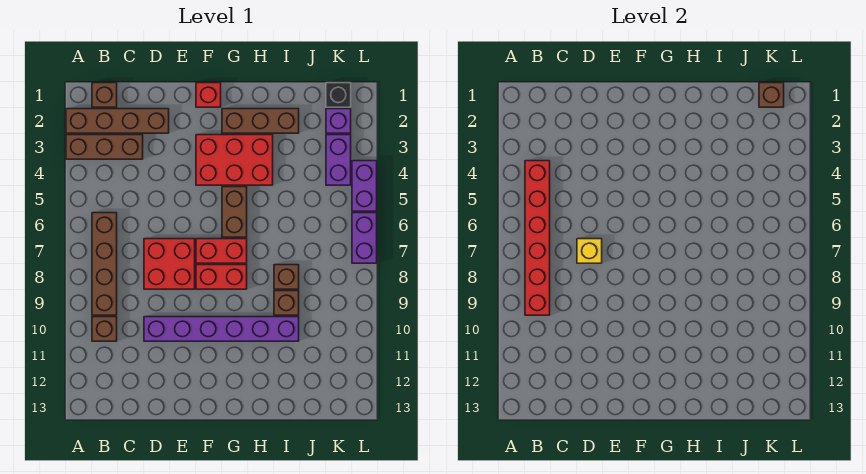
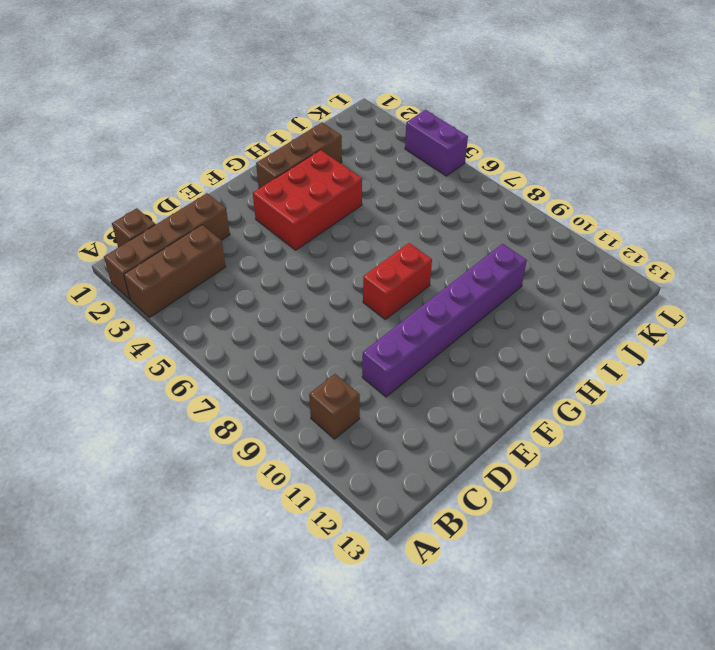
none -> brown brick B6:B9 level 1
none -> red brick D7:E8 level 1
none -> red brick F1 level 1

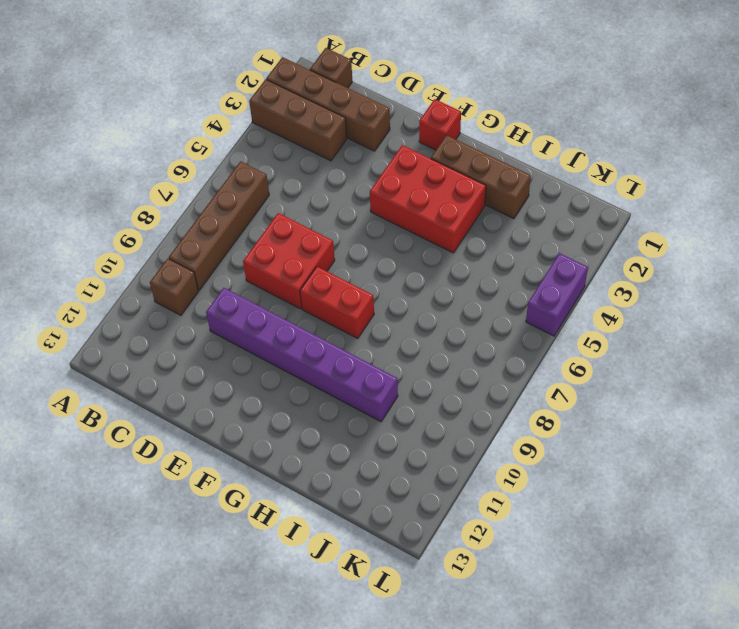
none -> red brick F7:G7 level 1
none -> brown brick G5:G6 level 1
none -> brown brick I8 level 1

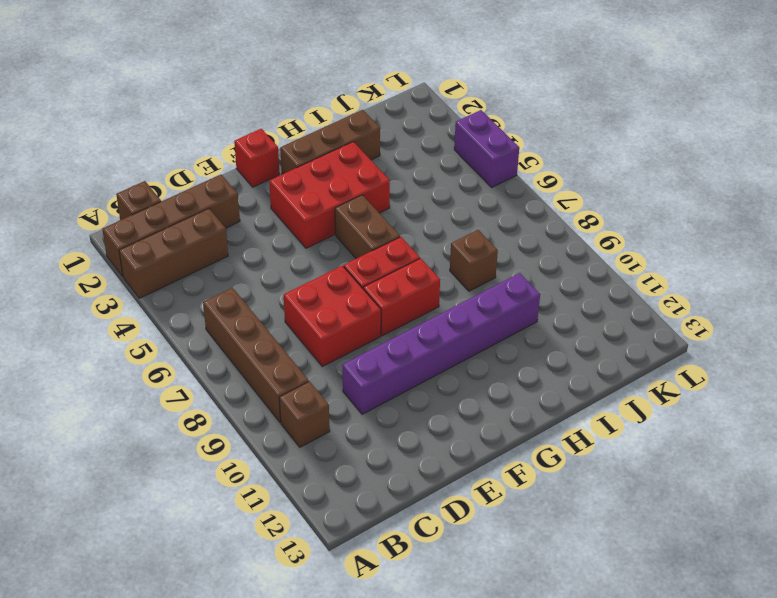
none -> brown brick I9 level 1
none -> black brick K1 level 1
none -> purple brick K2 level 1

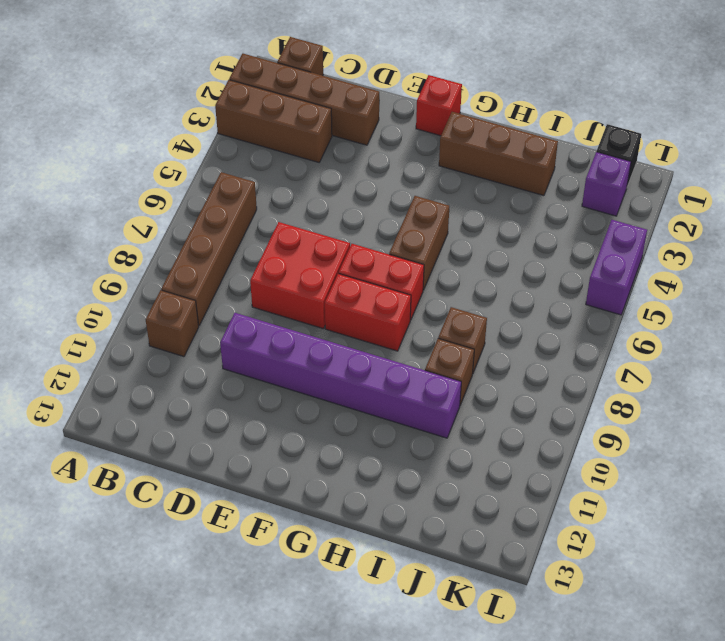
none -> red brick F3:H4 level 1
none -> purple brick K3:K4 level 1
none -> purple brick L6:L7 level 1

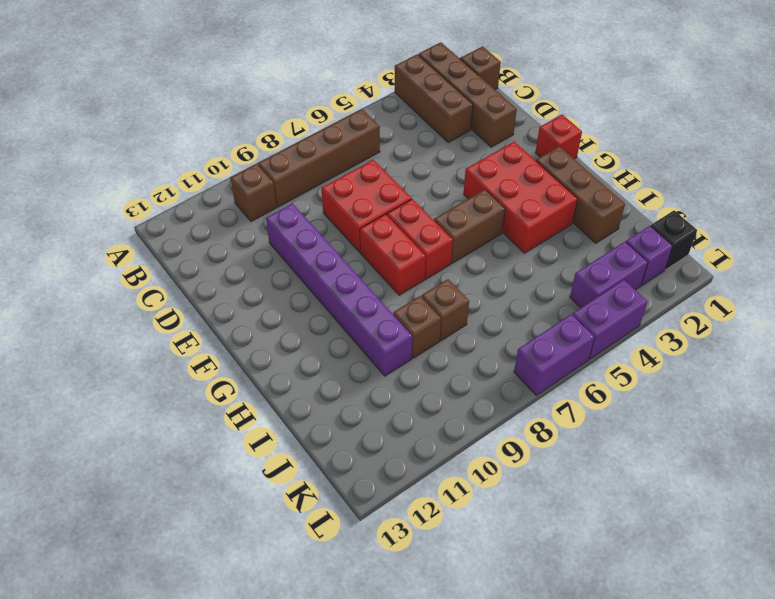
none -> red brick B4:B9 level 2
none -> yellow brick D7 level 2
none -> brown brick K1 level 2

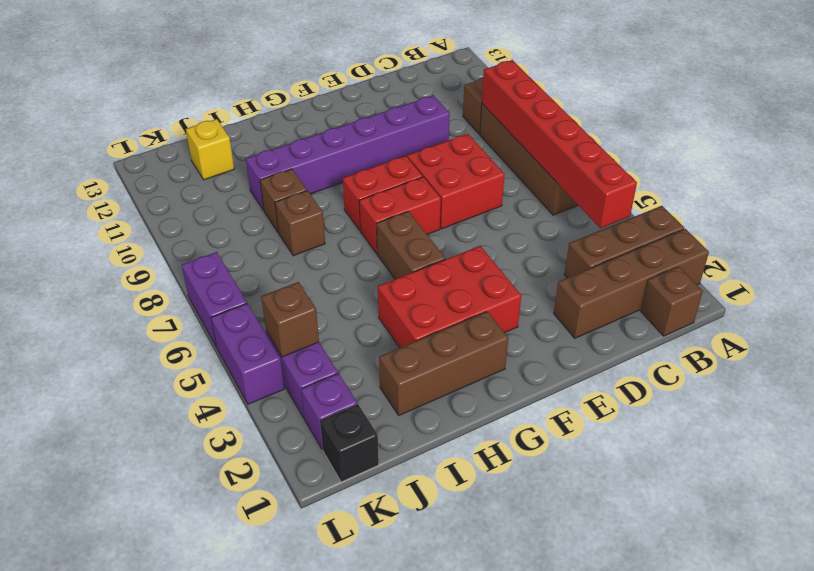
yellow brick J12 level 1 -> yellow brick D7 level 2
brown brick K4 level 2 -> brown brick K1 level 2
none -> red brick F1 level 1

